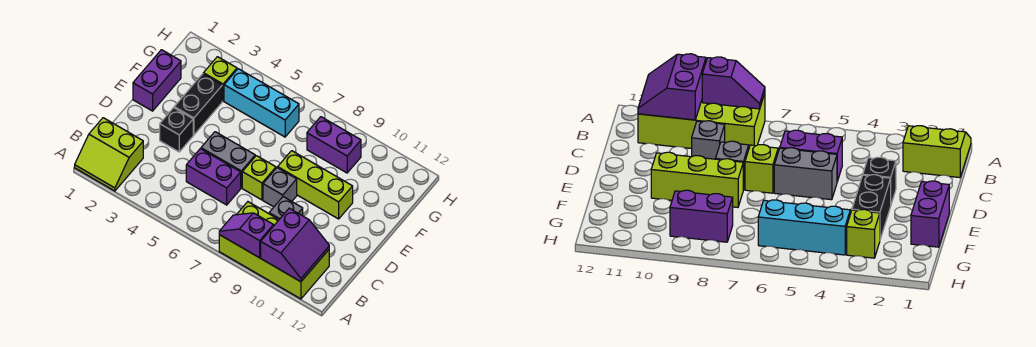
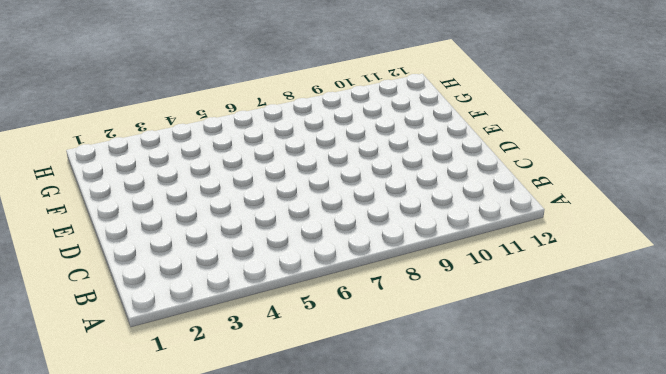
none -> lime slope A1:B2 level 1 top B
none -> lime brick A8:B11 level 1
none -> purple brick C5:C6 level 1

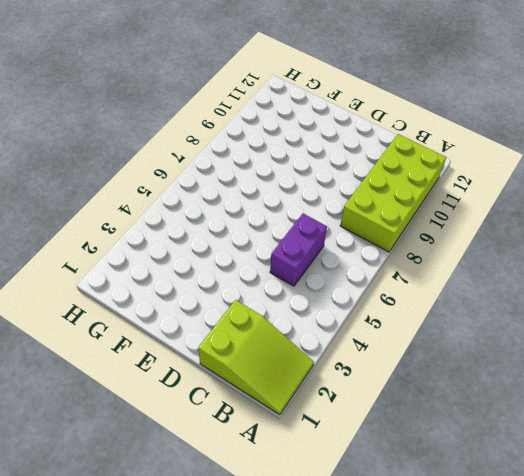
lime slope A1:C2 level 1 top C -> lime slope A1:B2 level 1 top B
none -> grey brick C9 level 1
none -> black brick D3 level 1
none -> grey brick D5:D6 level 1

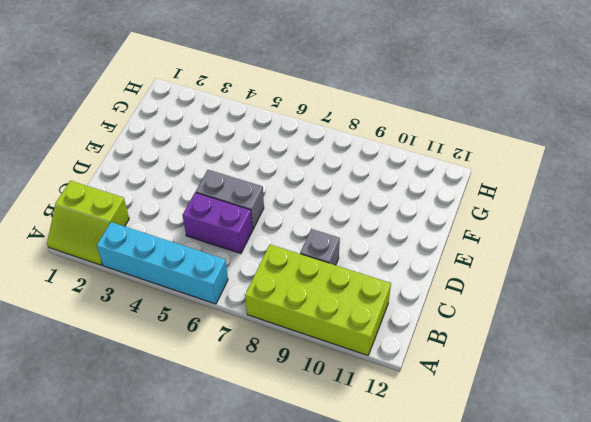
cyan brick A3:A6 level 1 -> none
none -> black brick D3 level 1
none -> lime brick D7 level 1
none -> grey brick D8 level 1

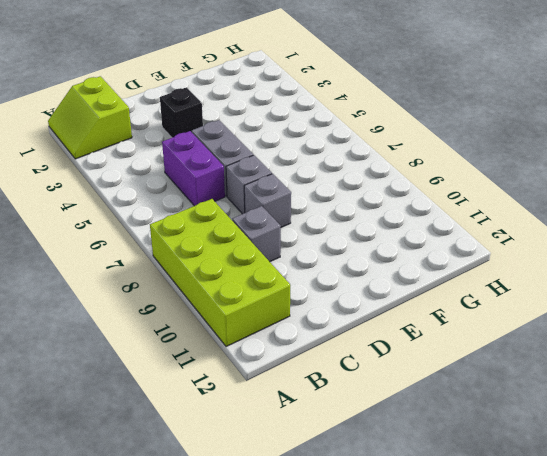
grey brick D7 level 1 -> lime brick D7 level 1
none -> purple brick E1:F1 level 1
none -> black brick E3:F3 level 1
none -> lime brick E8:E10 level 1

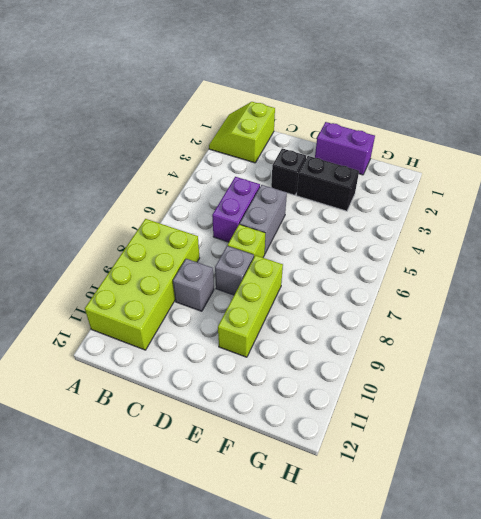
none -> lime brick G3 level 1
none -> cyan brick G4:G6 level 1
none -> purple brick G8:G9 level 1

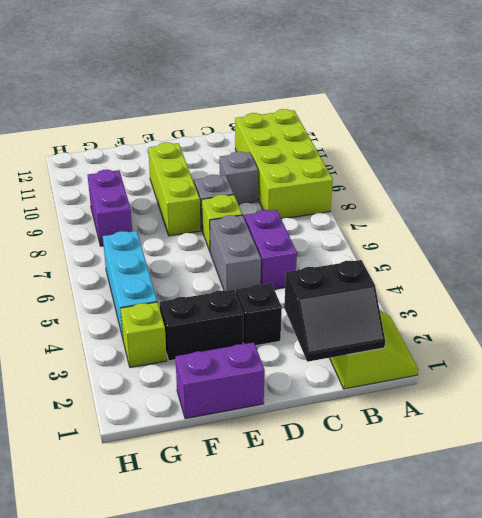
black slope B1:C2 level 2 top 2 -> none
none -> purple slope A8:A9 level 2 top 9
none -> purple slope A10:B11 level 2 top 10

